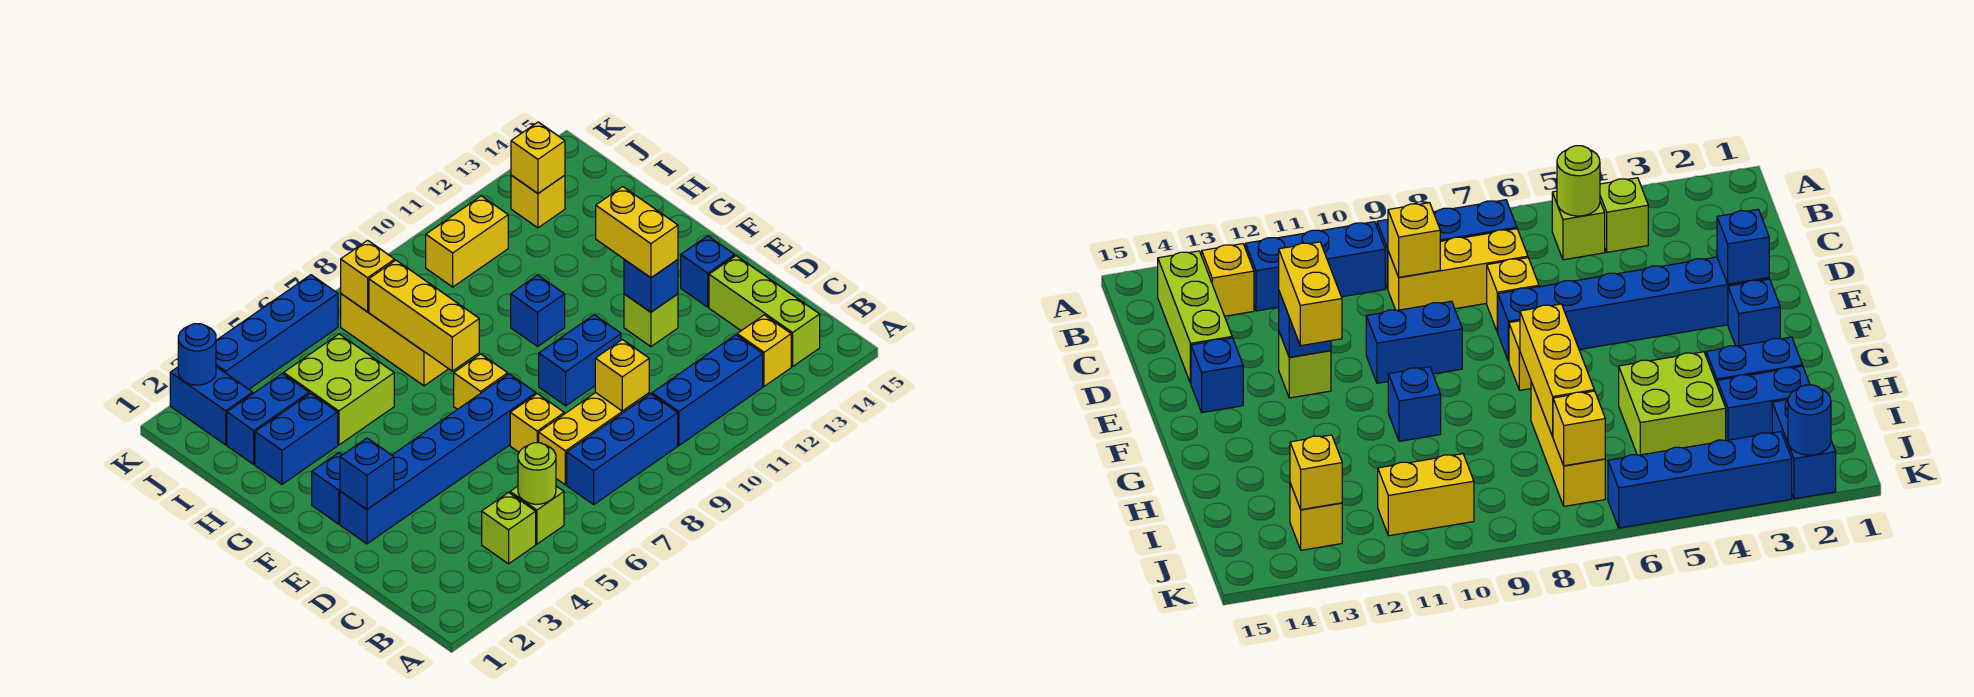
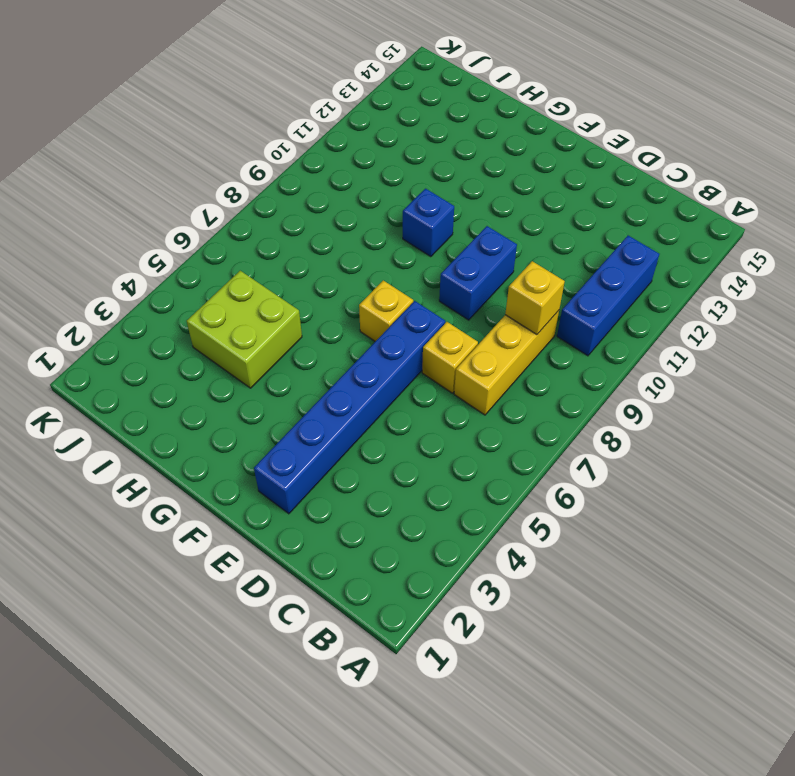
none -> lime brick B4 level 1
none -> lime brick B5 level 1
none -> blue brick B7:B9 level 1
none -> yellow brick B13 level 1

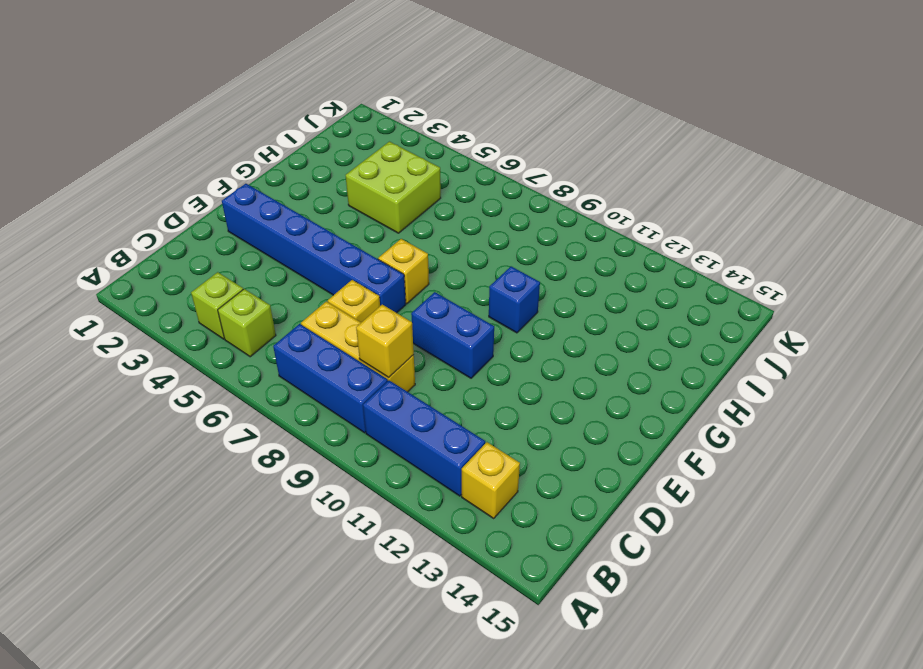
none -> lime brick B14:D14 level 1
none -> lime brick E12 level 1
none -> blue brick E14 level 1
none -> blue brick F2 level 1

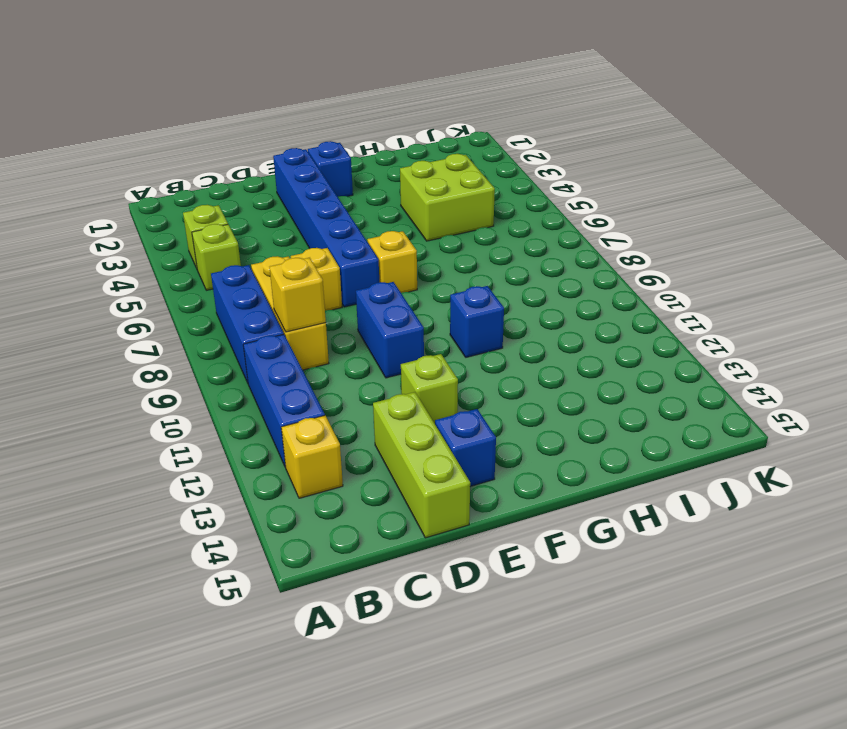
lime brick D13:D15 level 1 -> lime brick B14:D14 level 1
none -> blue brick H2:H3 level 1
none -> yellow brick H7:J7 level 1
none -> blue brick I2:I3 level 1
none -> blue brick J2:K2 level 1

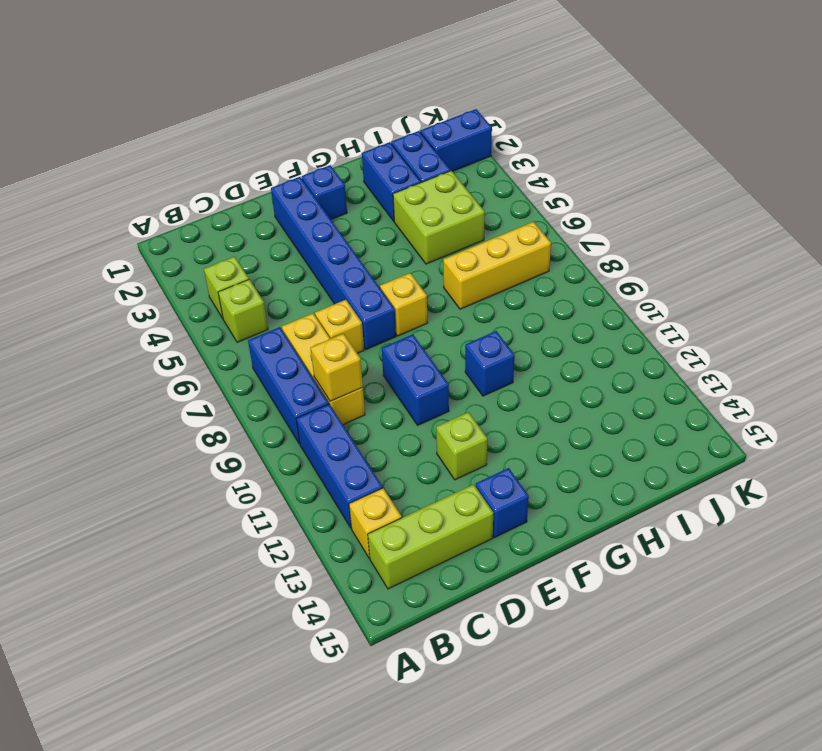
none -> yellow brick J10:J11 level 1
none -> yellow brick J13 level 1
none -> blue brick K3:K6 level 1
none -> lime round brick B5 level 2

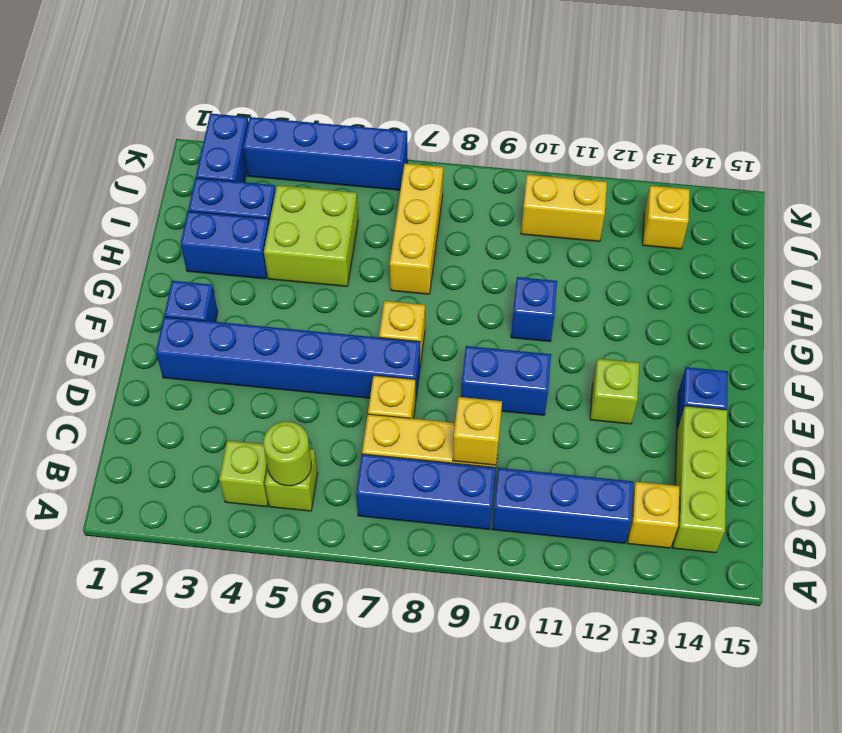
none -> blue brick E2 level 2
none -> blue brick E12 level 2
none -> yellow brick G7:I7 level 2
none -> yellow brick J7 level 2

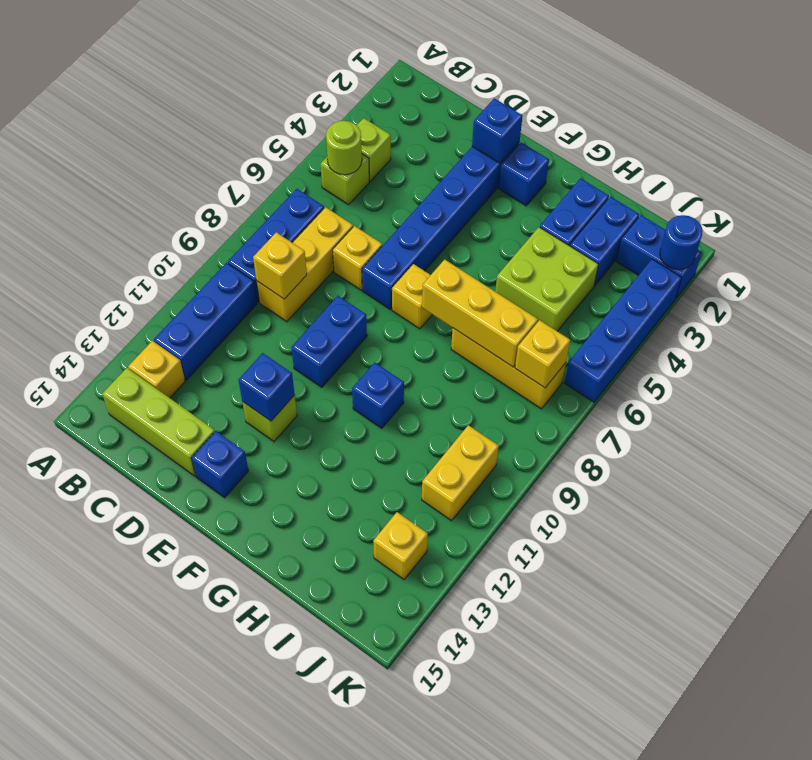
none -> yellow brick J13 level 2
none -> yellow brick E12:F12 level 3

